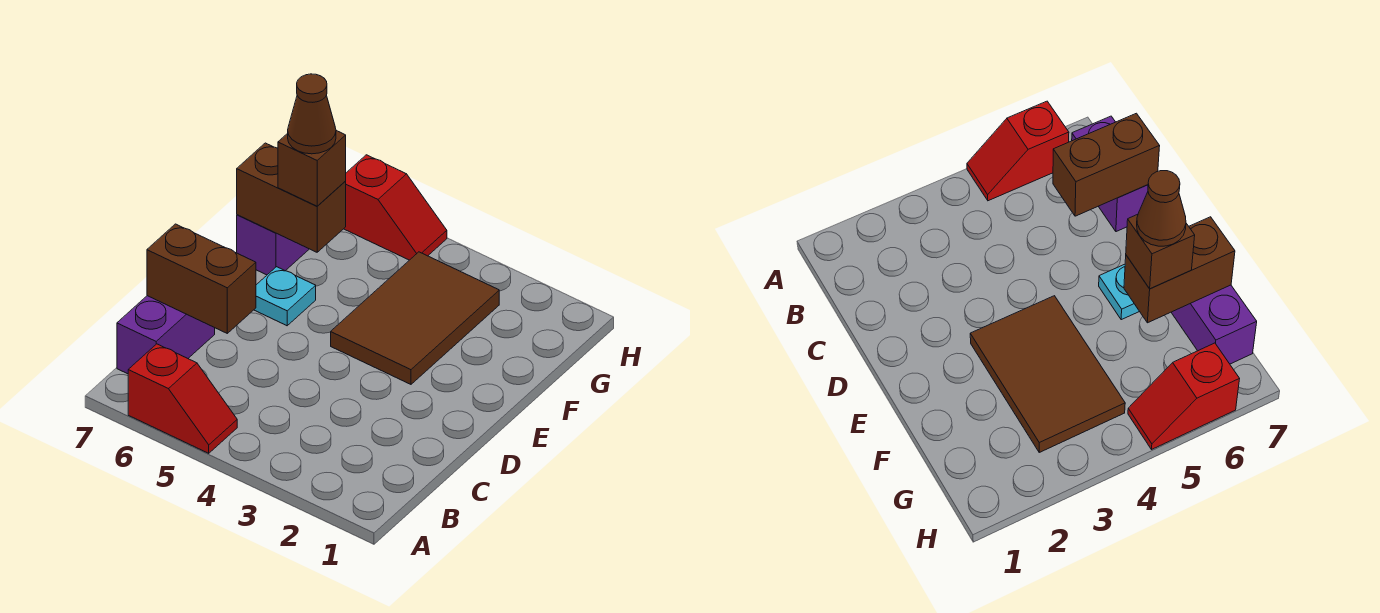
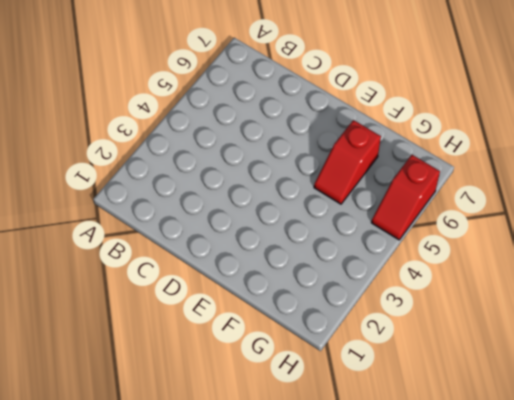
red slope F5:F6 level 1 top 6 -> red slope A5:A6 level 1 top 6
none -> purple brick B7:C7 level 1
none -> brown tile E3:G4 level 1

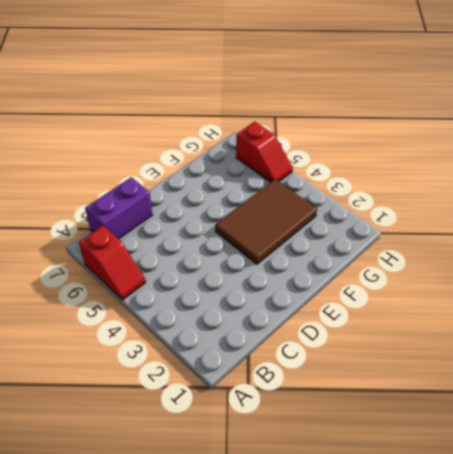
none -> cyan plate E6 level 1
none -> purple brick F7:G7 level 1

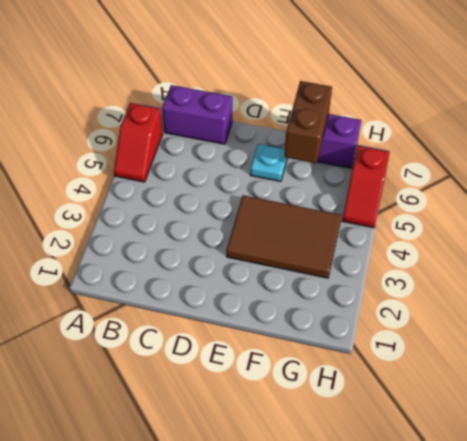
none -> brown brick C6:C7 level 2
none -> brown brick F6 level 3

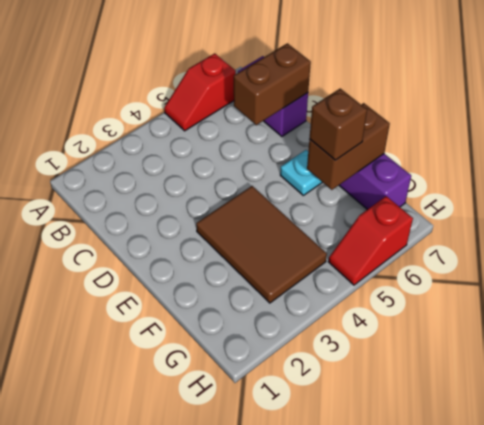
none -> brown cone F6 level 4

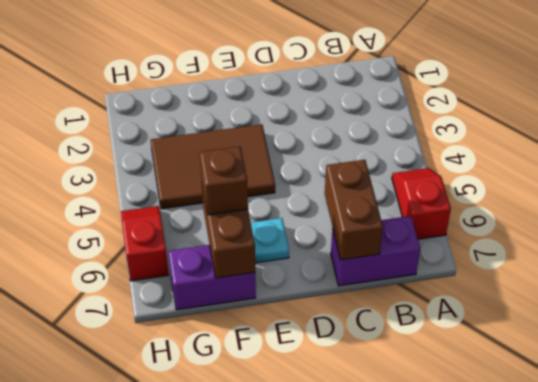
none -> brown cone F6 level 4

